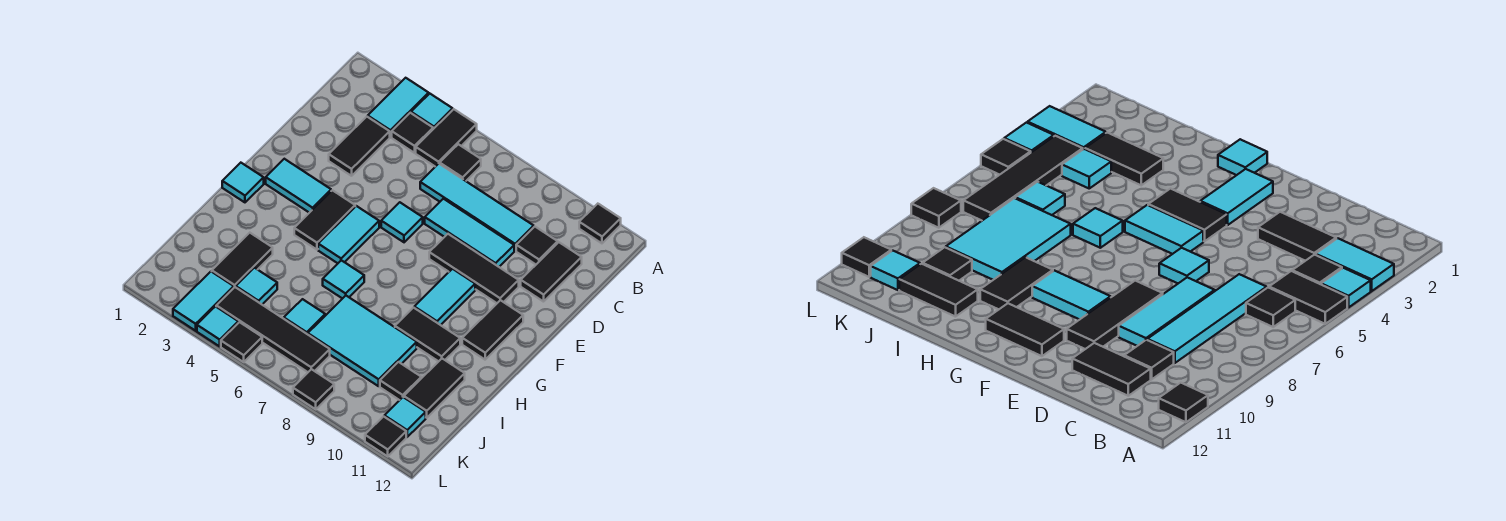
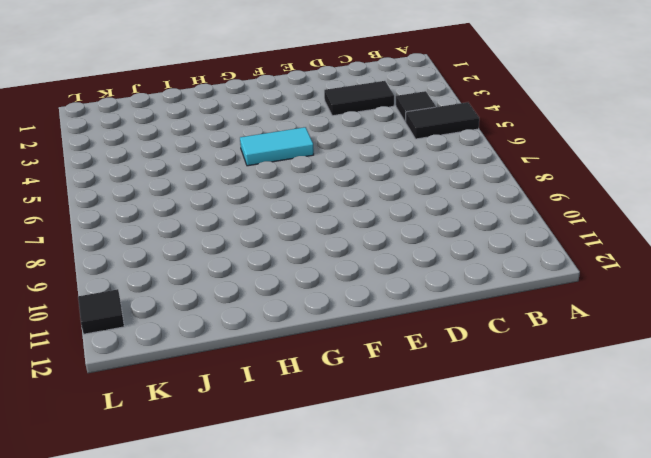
none -> cyan tile A3:B3 level 1
none -> cyan tile A4 level 1
none -> black tile A11 level 1
none -> black tile B6 level 1

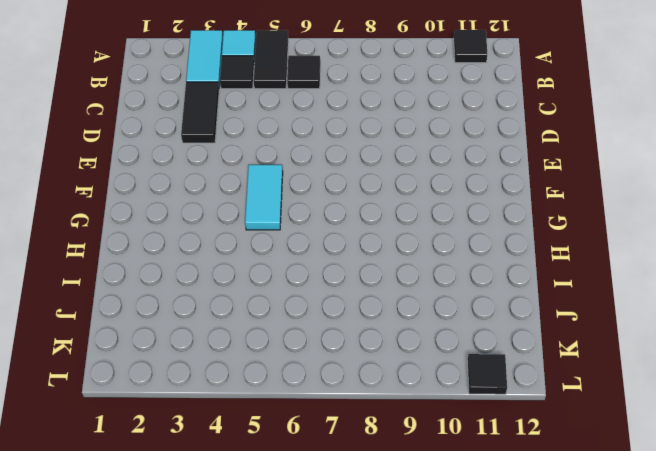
none -> cyan tile C6:C9 level 1
none -> black tile C10 level 1
none -> black tile C11:D11 level 1
none -> cyan tile D7:D9 level 1

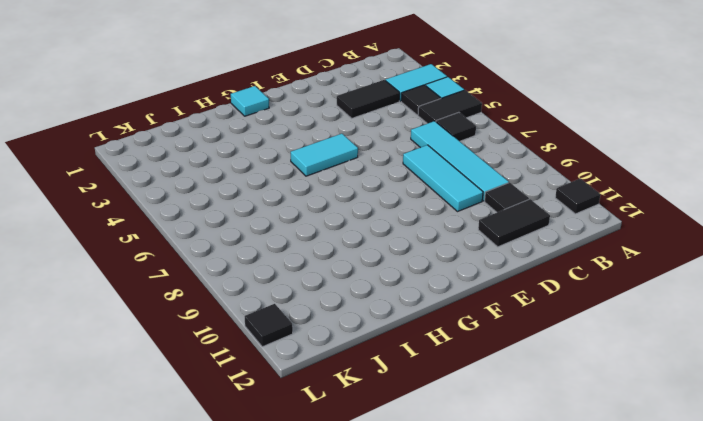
none -> cyan tile E6 level 1
none -> black tile E8:E10 level 1
none -> cyan tile F2:F3 level 1
none -> black tile F4:G4 level 1

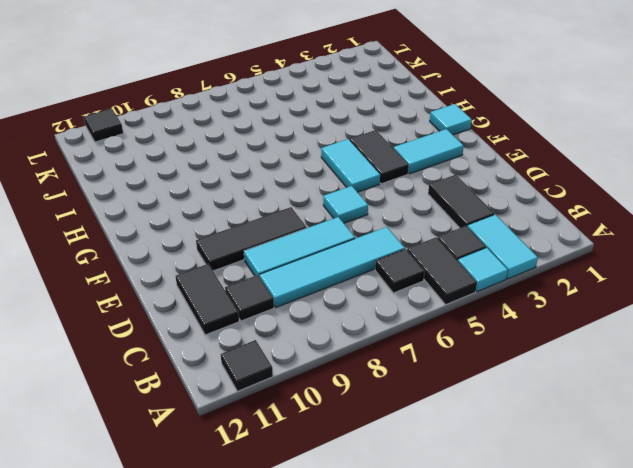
none -> cyan tile F9:G9 level 1
none -> black tile F11:G11 level 1
none -> cyan tile H6 level 1
none -> black tile H9:H10 level 1

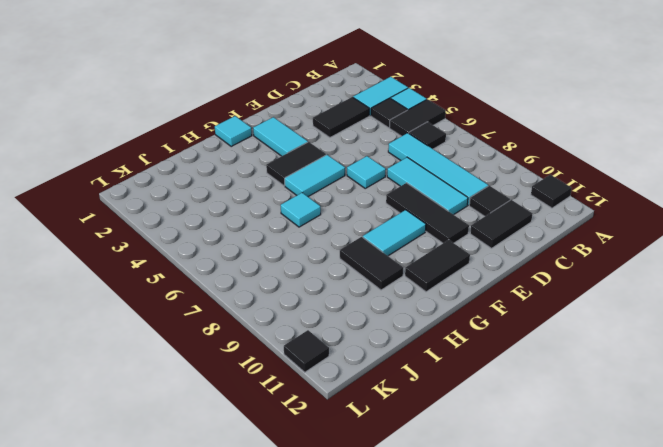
none -> black tile I3:J3 level 1
none -> cyan tile I7:J9 level 1
none -> black tile I11:J11 level 1
none -> cyan tile J4 level 1

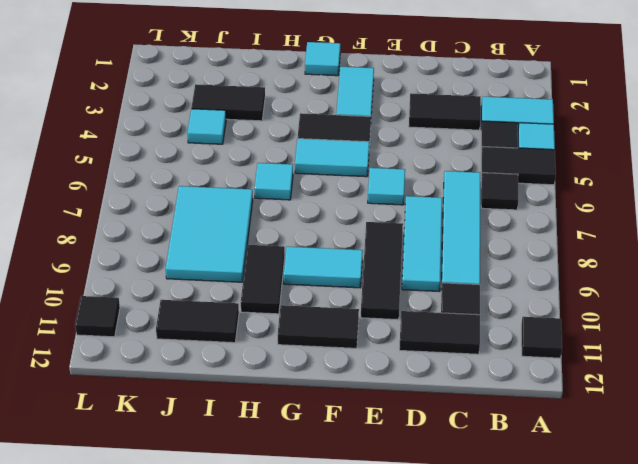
none -> cyan tile J6 level 1
none -> black tile J10 level 1
none -> cyan tile K3:L3 level 1
none -> black tile K4:K7 level 1

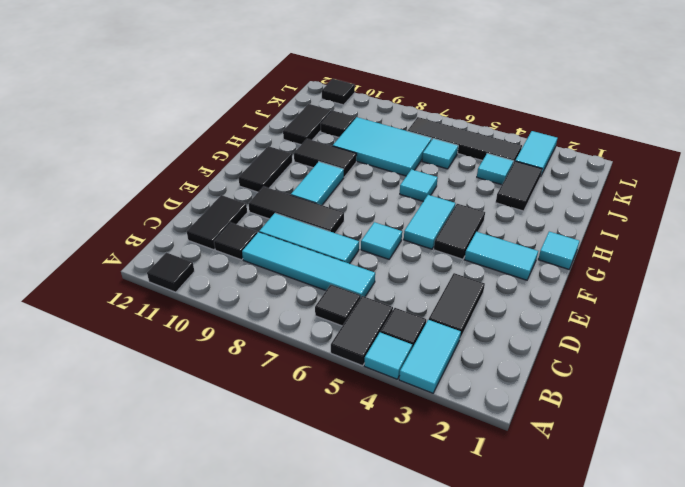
none -> cyan tile K11 level 1
none -> cyan tile L4 level 1
none -> black tile L5 level 1
none -> black tile L8 level 1

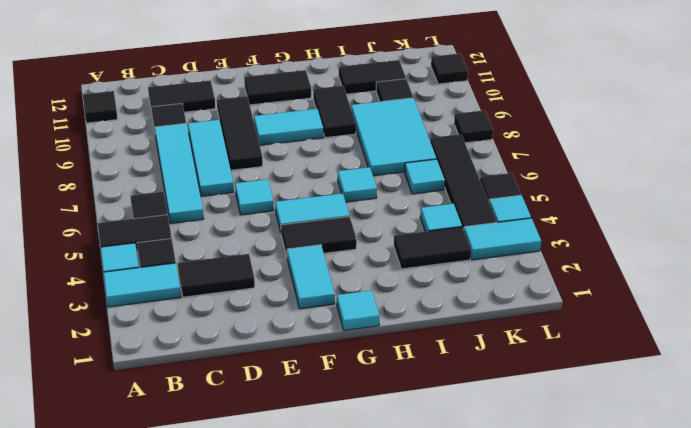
none -> cyan tile K11 level 1

